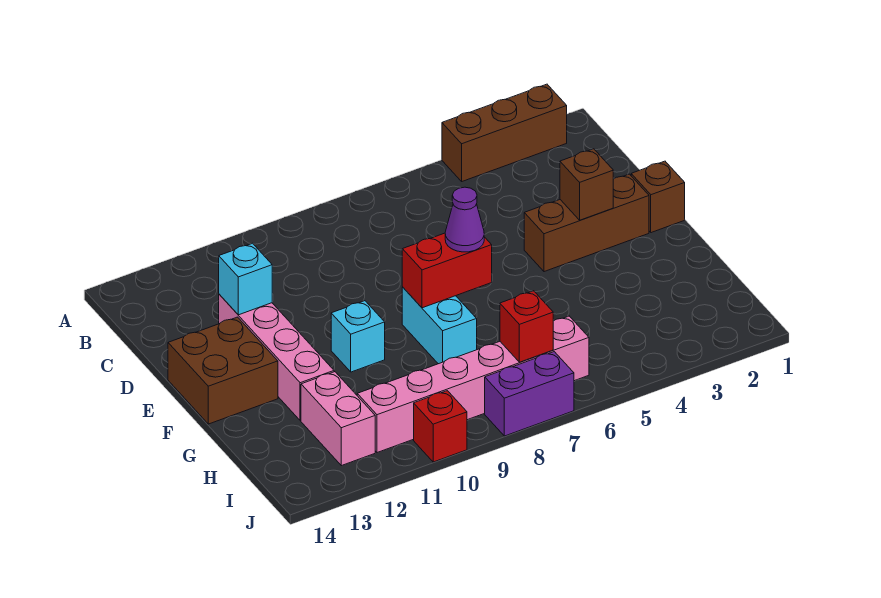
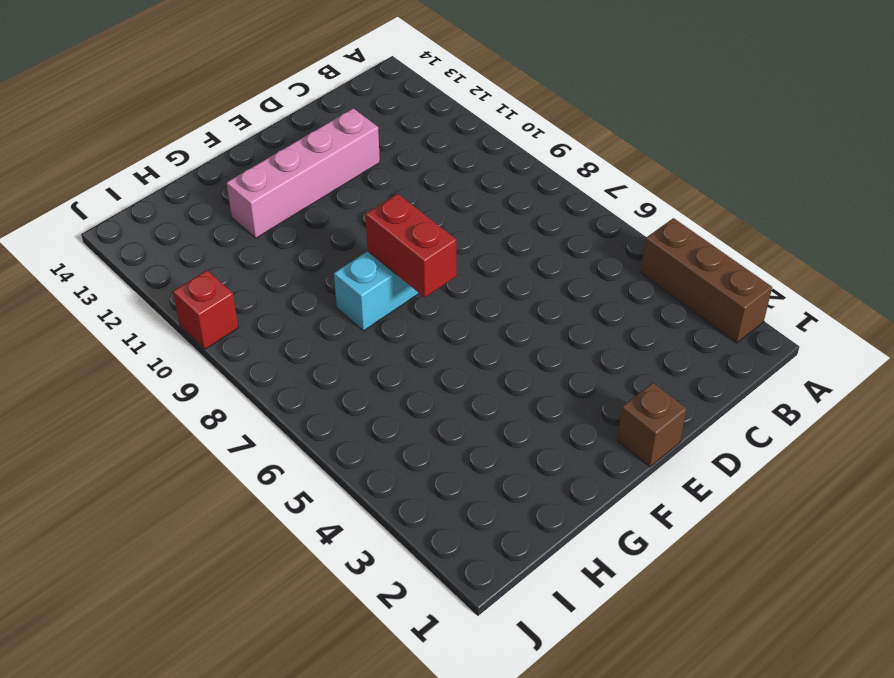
none -> brown brick E2:E4 level 1
none -> brown brick E13:F14 level 1
none -> cyan brick F10 level 1

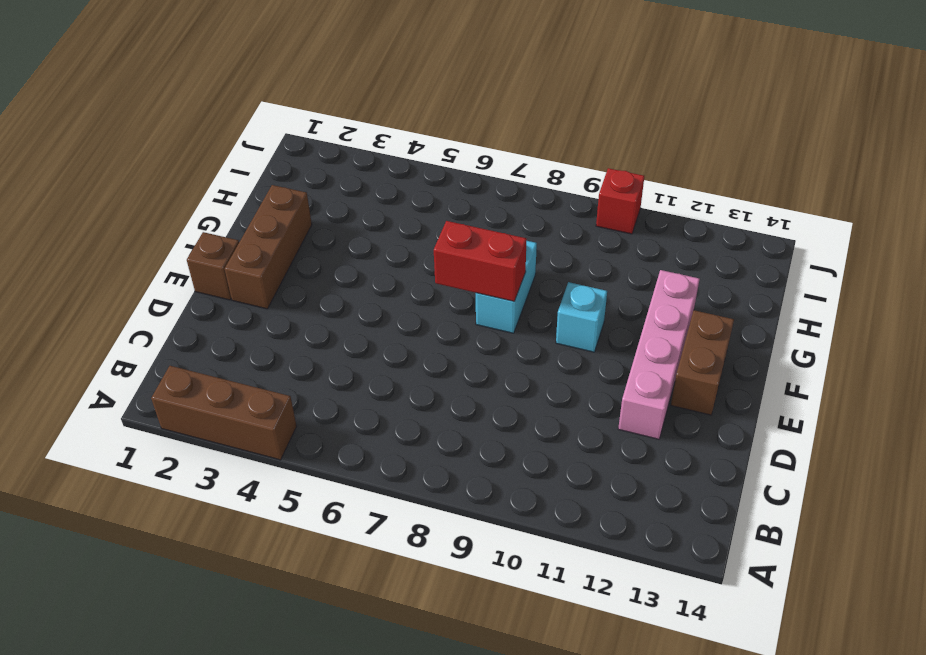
brown brick E2:G2 level 1 -> brown brick E2:E4 level 1
brown brick E13:F13 level 1 -> brown brick E13:F14 level 1
none -> pink brick H12:I12 level 1
none -> pink brick I6:I11 level 1
none -> purple brick J7:J8 level 1

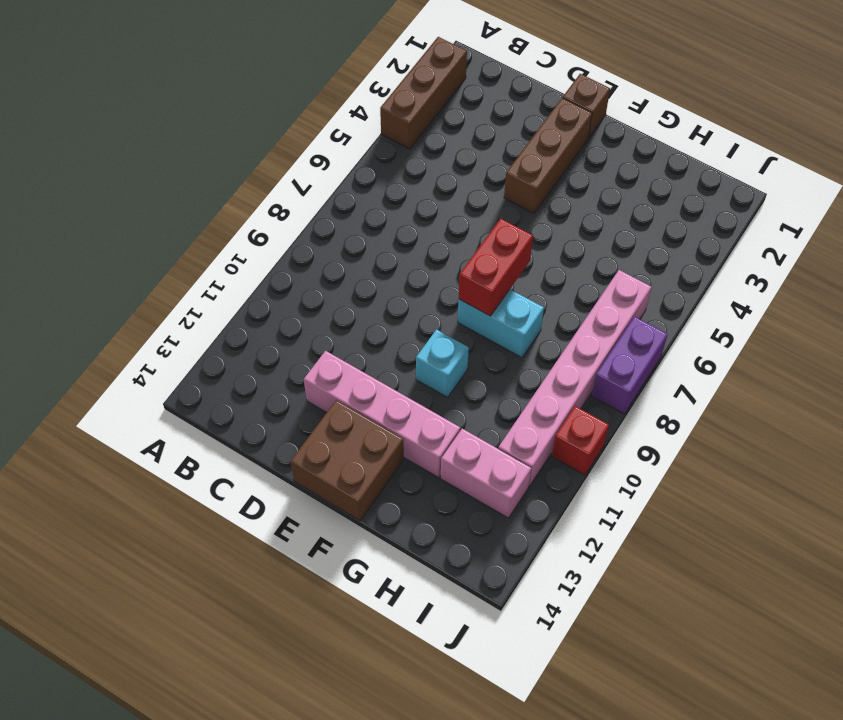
none -> cyan brick D12 level 2
none -> brown brick E3 level 2
none -> red brick I7 level 2

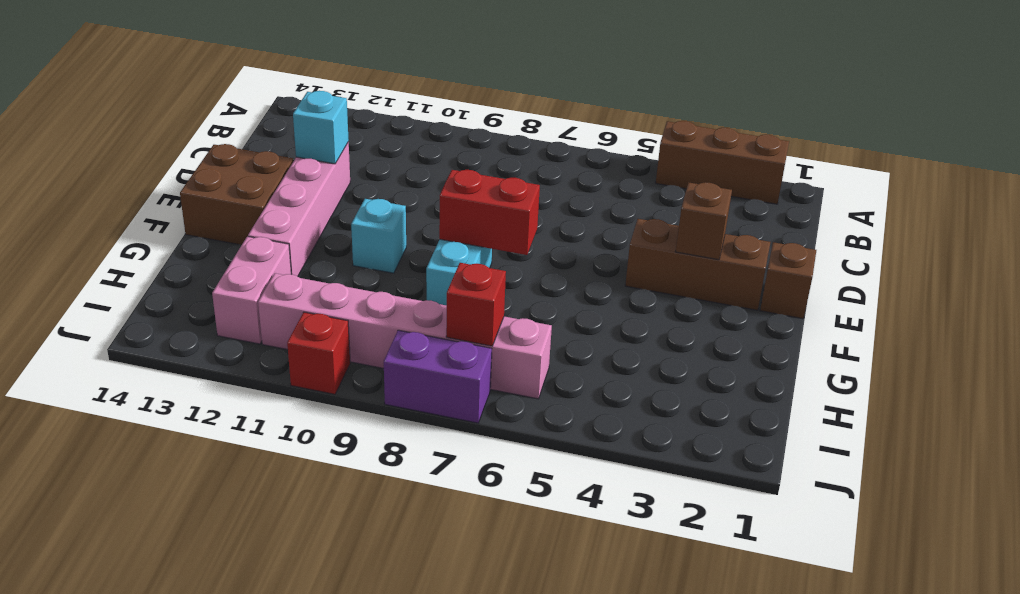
none -> purple cone F7 level 3

